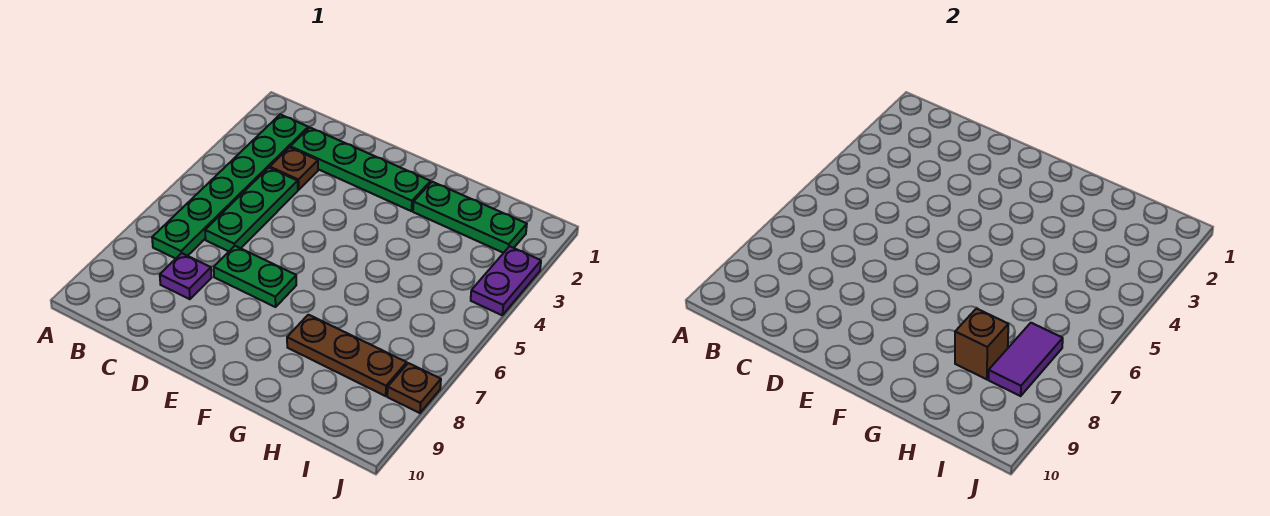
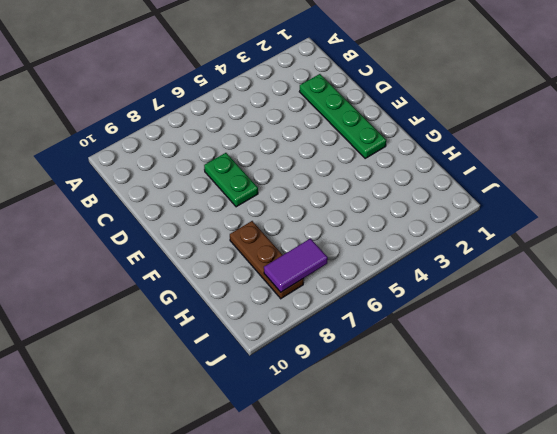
none -> green plate B2:B7 level 1
none -> brown plate C3 level 1
none -> green plate C4:C6 level 1

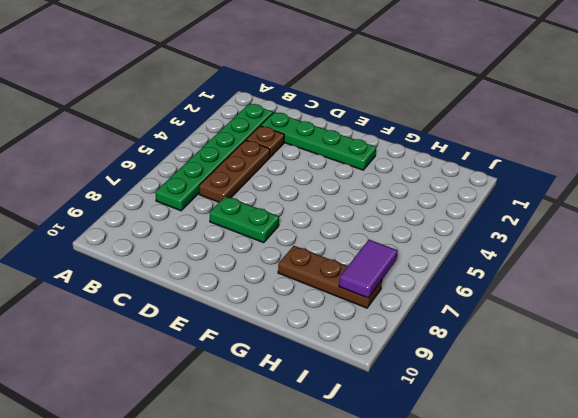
brown plate C4:C6 level 1 -> green plate C4:C6 level 1
none -> purple plate C8 level 1
none -> green plate G2:I2 level 1
none -> purple plate J3:J4 level 1

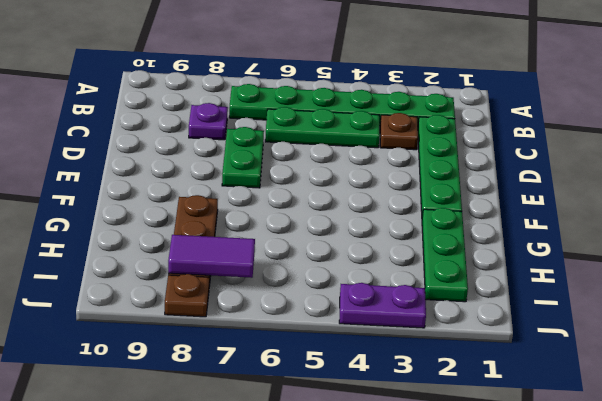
none -> brown brick H8 level 2

